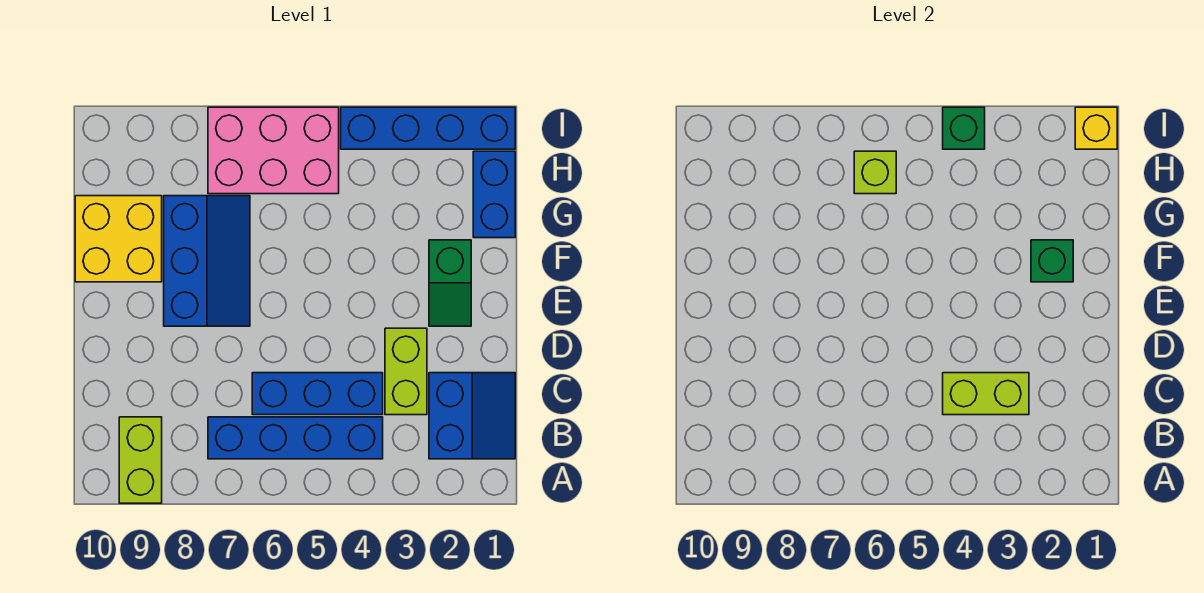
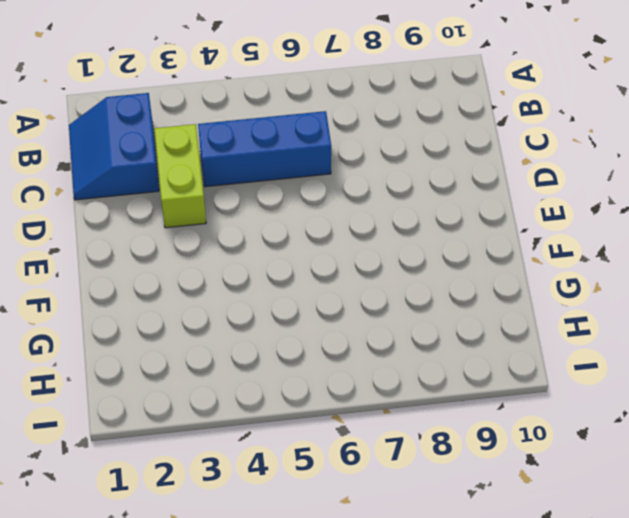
none -> lime brick A9:B9 level 1
none -> blue brick B4:B7 level 1
none -> green slope E2:F2 level 1 top F

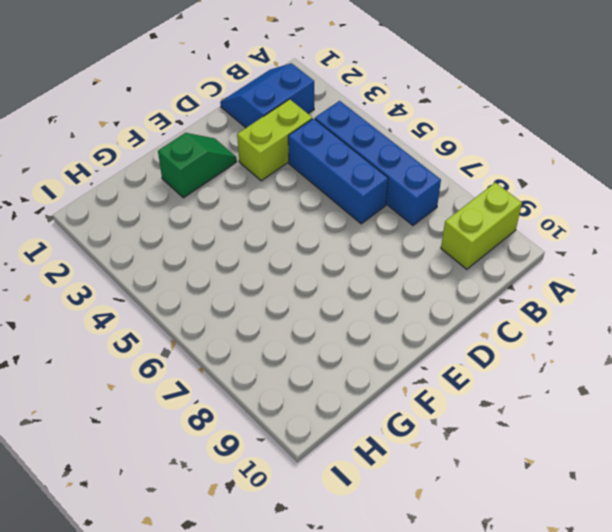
none -> blue slope E7:G8 level 1 top 8
none -> yellow brick F9:G10 level 1
none -> blue brick G1:H1 level 1

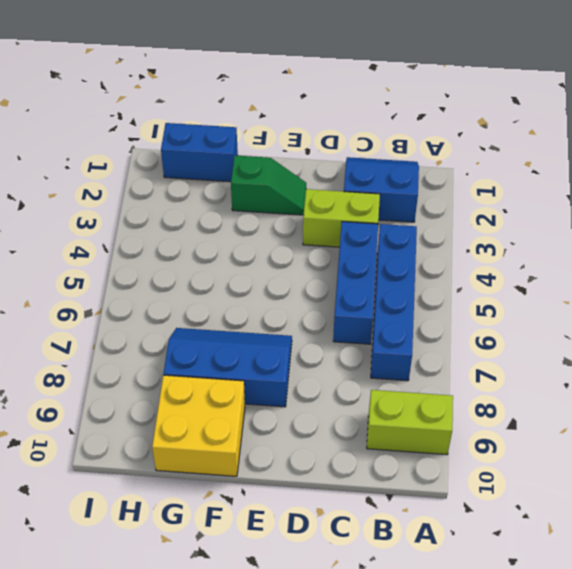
none -> pink brick H5:I7 level 1
none -> blue brick I1:I4 level 1
none -> lime brick C3:C4 level 2

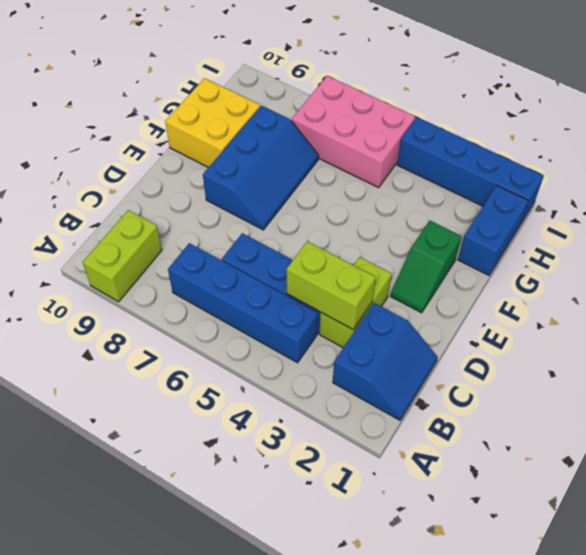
none -> green brick F2 level 2
none -> lime brick H6 level 2
none -> yellow brick I1 level 2

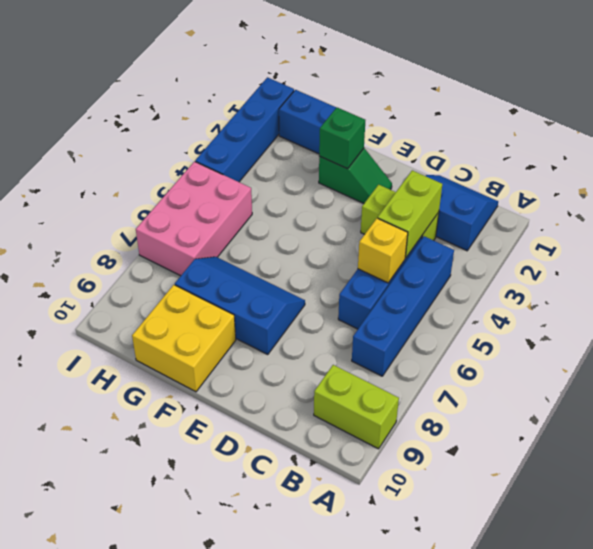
yellow brick C5 level 2 -> yellow brick I1 level 2
none -> lime brick H6 level 2
none -> green brick I4 level 2

